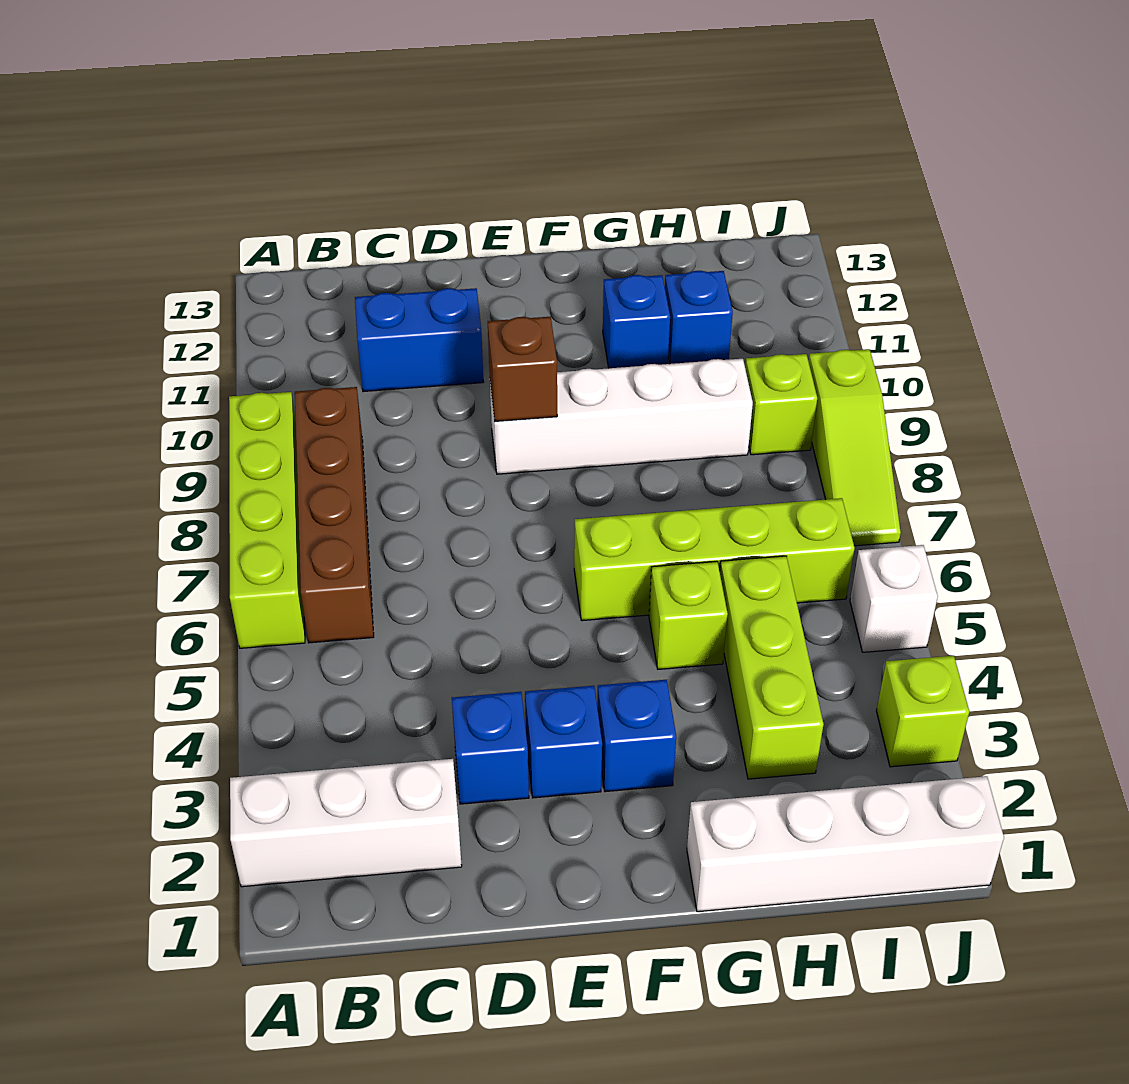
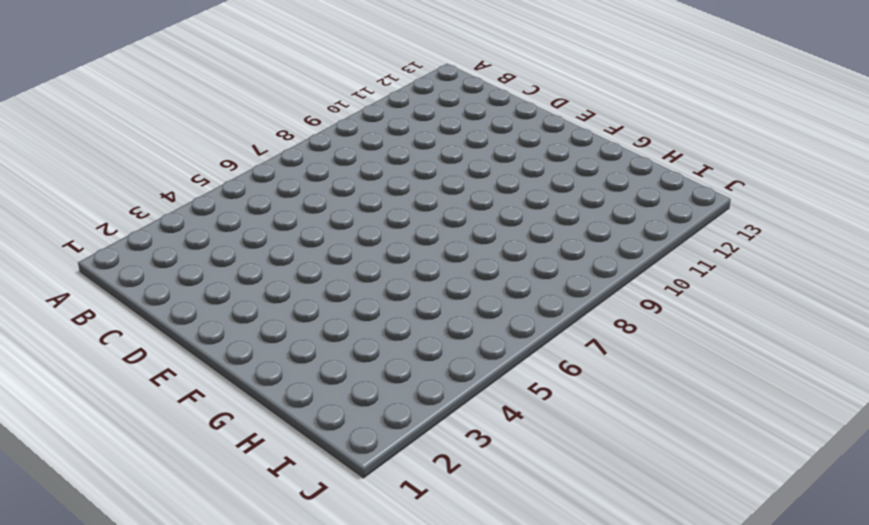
none -> white brick A2:C2 level 1
none -> lime brick A6:A9 level 1
none -> brown brick B6:B9 level 1

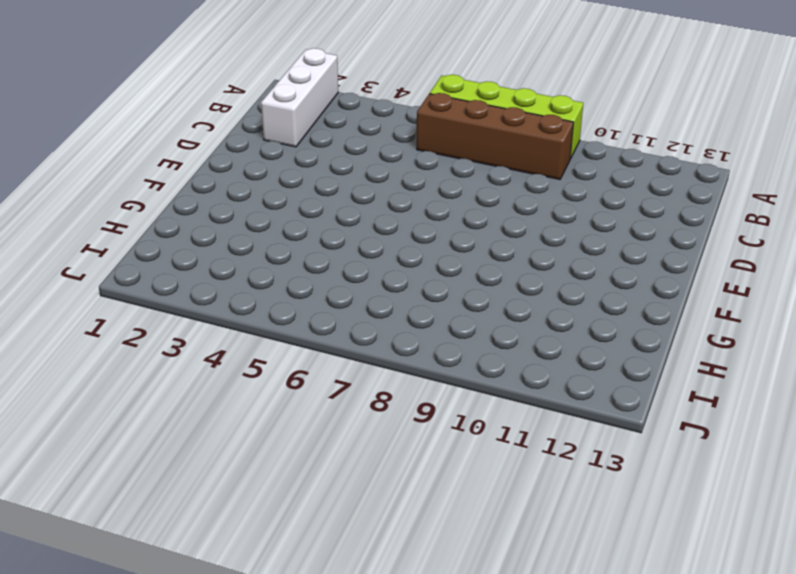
none -> blue brick C11:D11 level 1
none -> blue brick D3 level 1
none -> blue brick E3 level 1

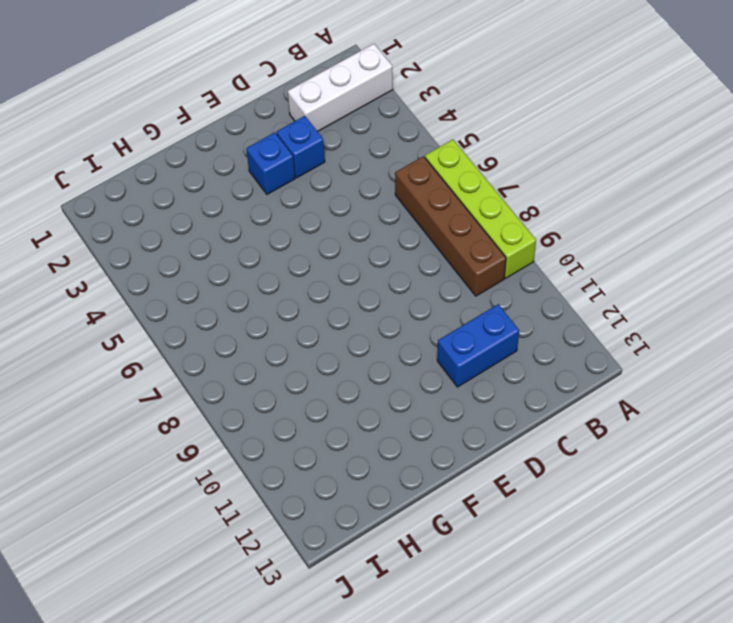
none -> white brick E9:H9 level 1
none -> blue brick F3 level 1
none -> lime brick F6:I6 level 1

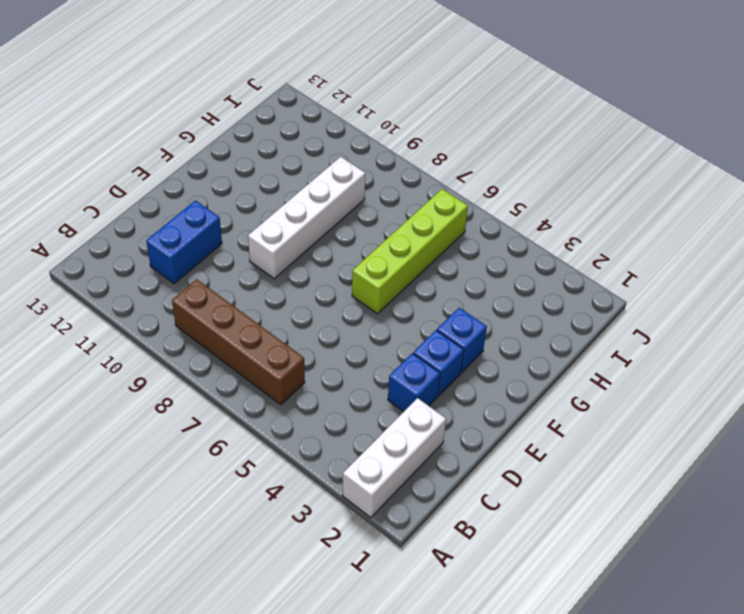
none -> lime brick A6:A9 level 1
none -> white brick G1:J1 level 1
none -> lime brick G5 level 1

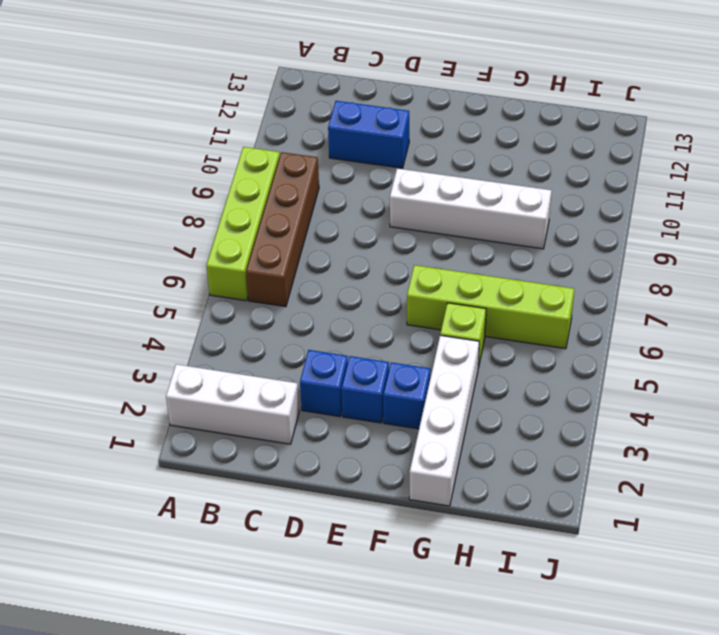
white brick G1:G4 level 1 -> white brick G1:J1 level 1
none -> blue brick G11 level 1
none -> lime brick H3:H5 level 1
none -> blue brick H11 level 1

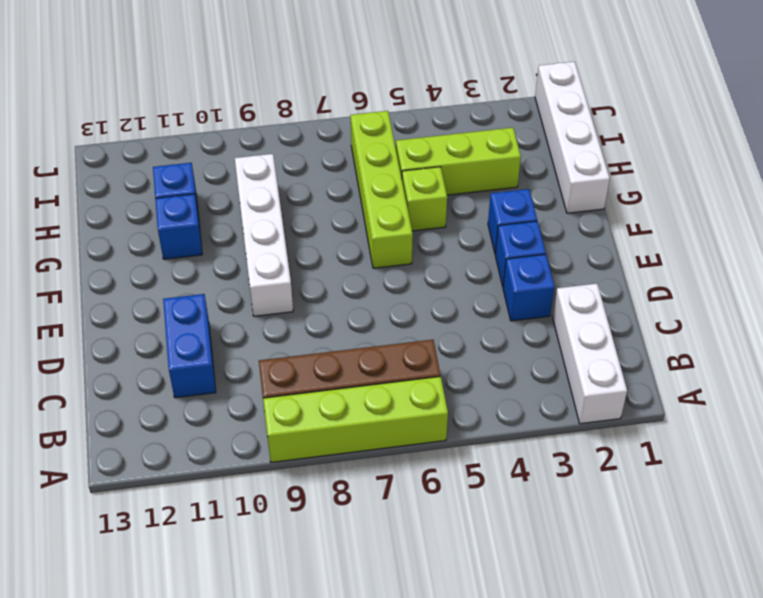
none -> lime brick I9 level 1
none -> lime brick J3 level 1
none -> white brick J5 level 1

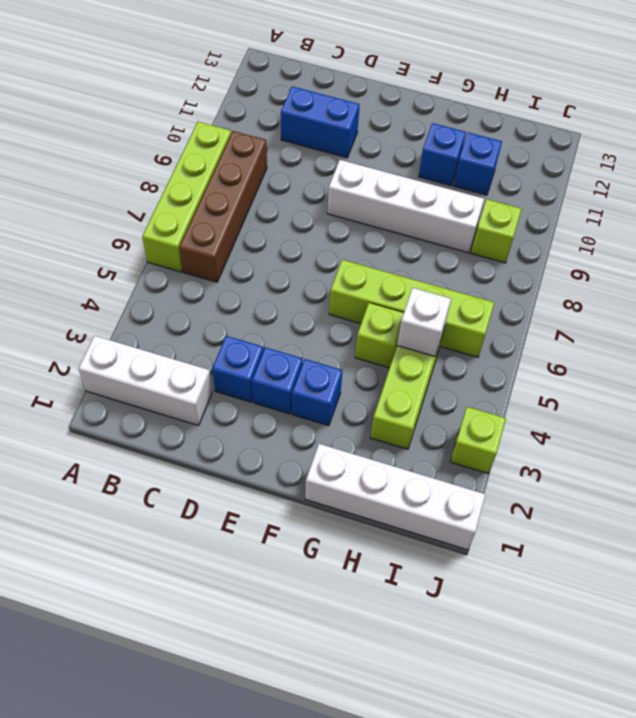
white brick H5 level 2 -> white brick J5 level 1
none -> lime slope J7:J9 level 1 top 9
none -> brown brick E9 level 2

